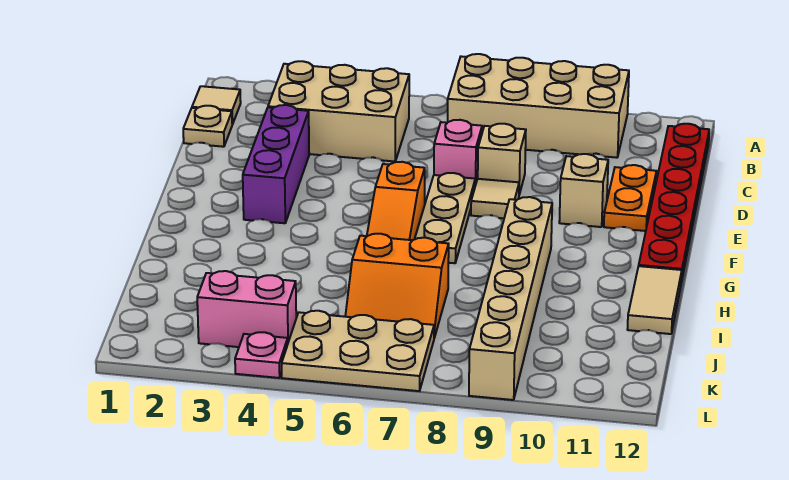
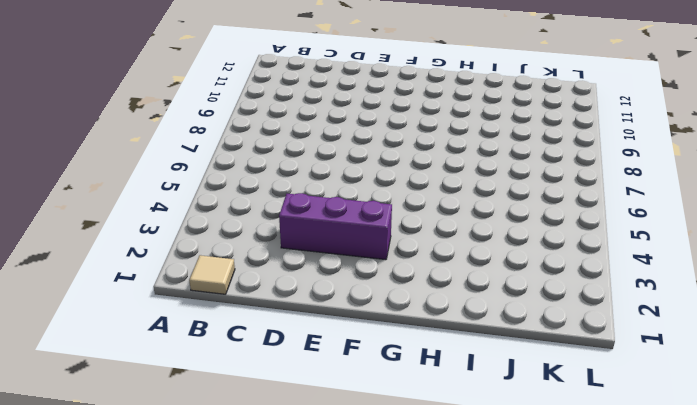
none -> tan brick A7:B10 level 1
none -> tan brick B3:C5 level 1
none -> red plate B12:G12 level 1

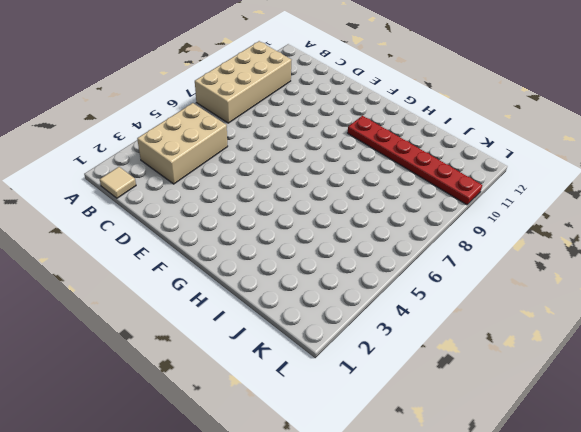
red plate G10:L10 level 1 -> red plate B12:G12 level 1
none -> tan plate C1 level 1
none -> purple brick D3:F3 level 1
none -> pink brick D7 level 1

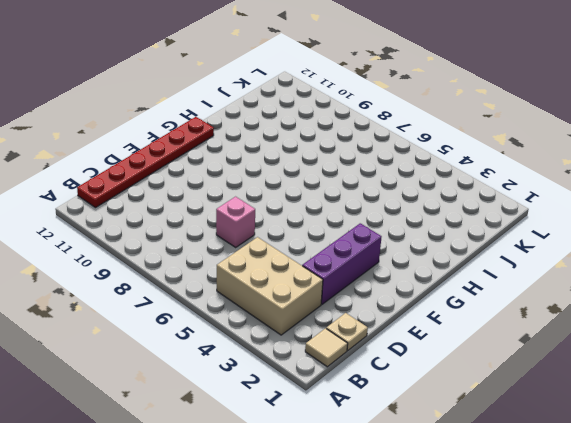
none -> tan brick A7:B10 level 1
none -> tan brick D8 level 1
none -> orange plate D11:E11 level 1

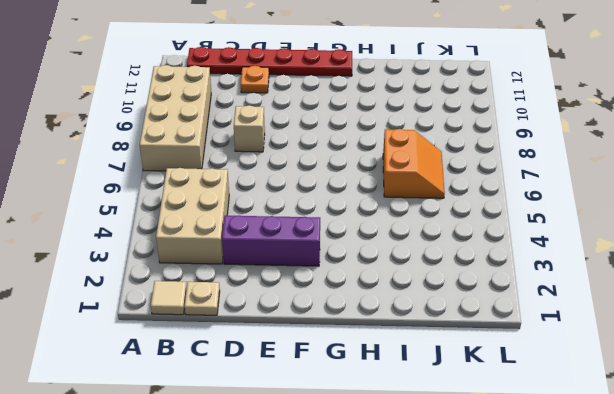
orange plate D11 level 1 -> orange plate D11:E11 level 1
none -> pink brick D7 level 1
none -> tan plate E7:G7 level 1
none -> tan tile E8 level 1

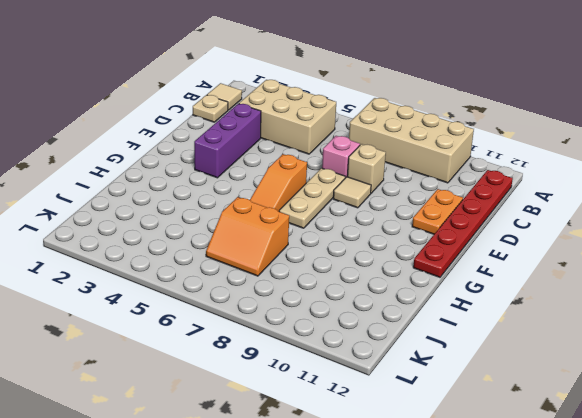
none -> tan brick E10 level 1
none -> tan brick G9:L9 level 1
none -> tan tile H12:I12 level 1

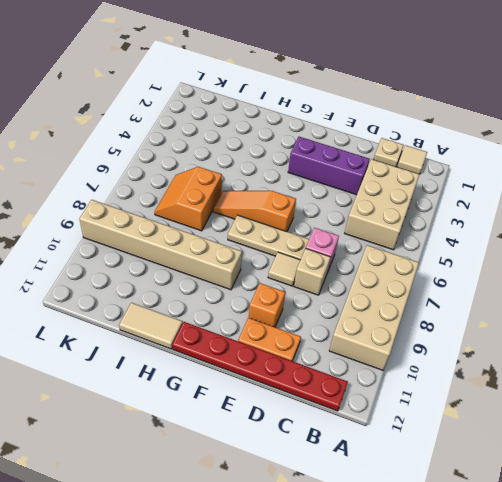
orange brick E10 level 1 -> tan brick E10 level 1
none -> pink brick K3:K4 level 1
none -> tan plate K5:L7 level 1
none -> pink plate L4 level 1

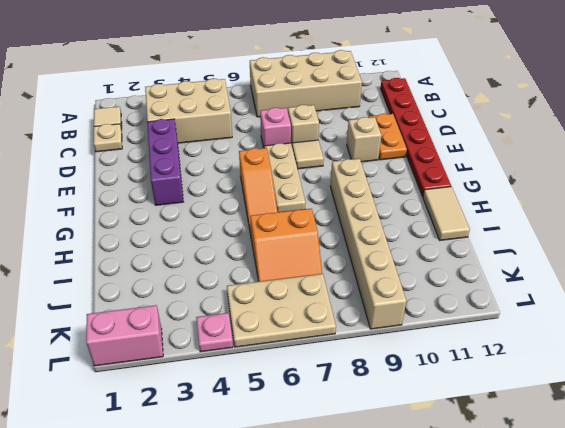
pink brick L1:L2 level 1 -> pink brick K3:K4 level 1

